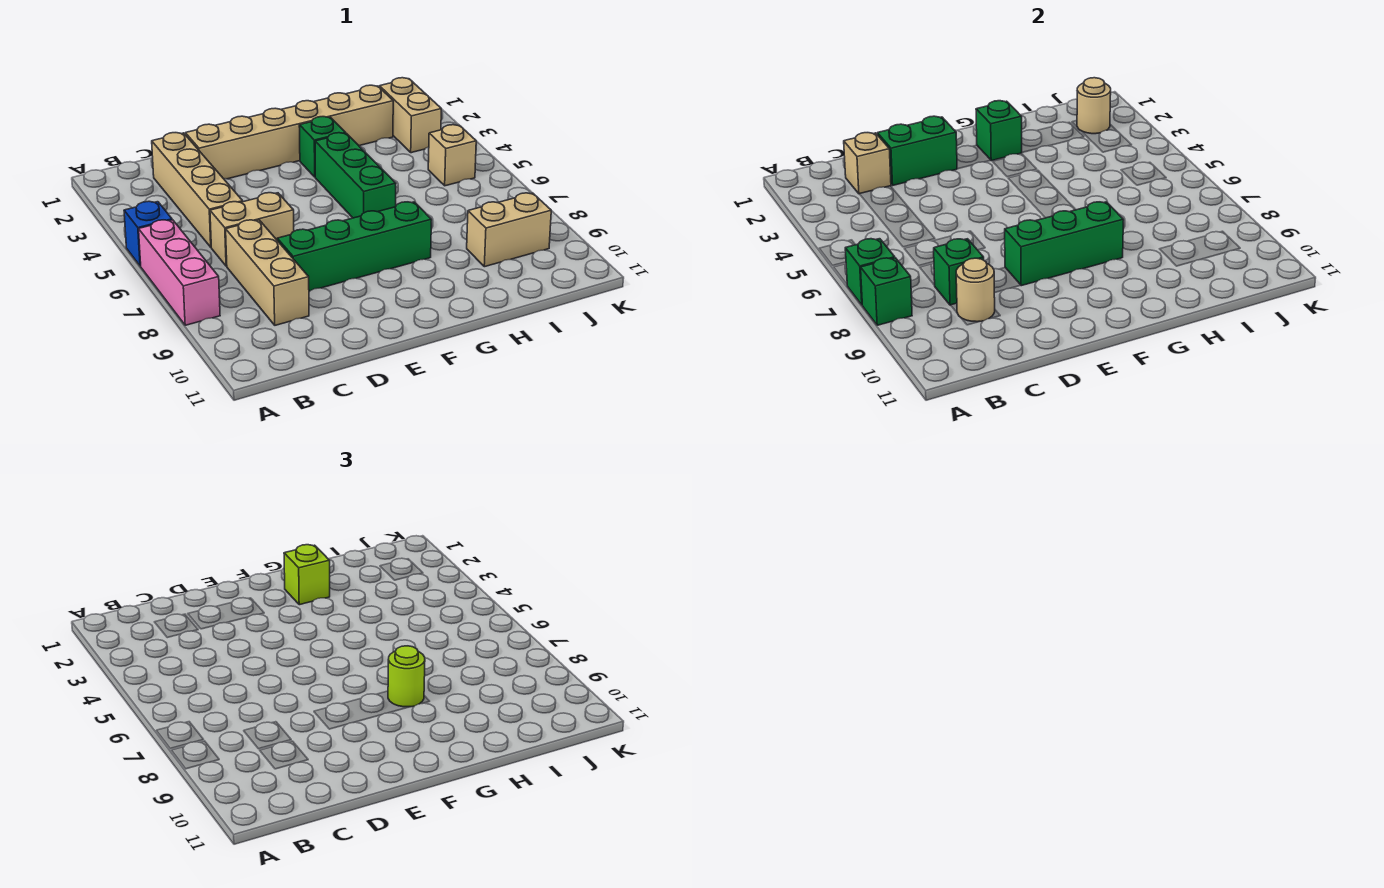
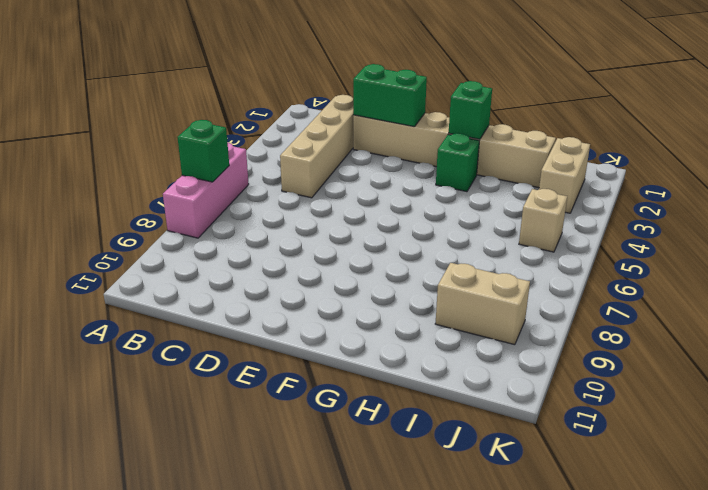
none -> blue brick A5 level 1
none -> tan brick C6:D6 level 1
none -> tan brick C7:C9 level 1

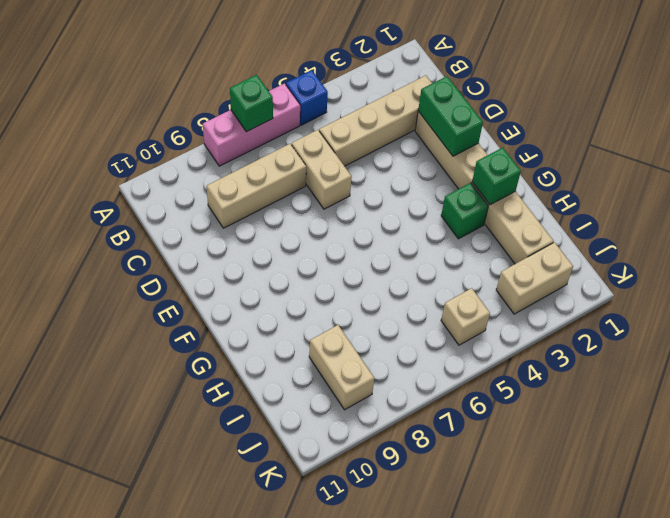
none -> green brick D8:G8 level 1
none -> green brick G4:G6 level 1
none -> green brick A8 level 2

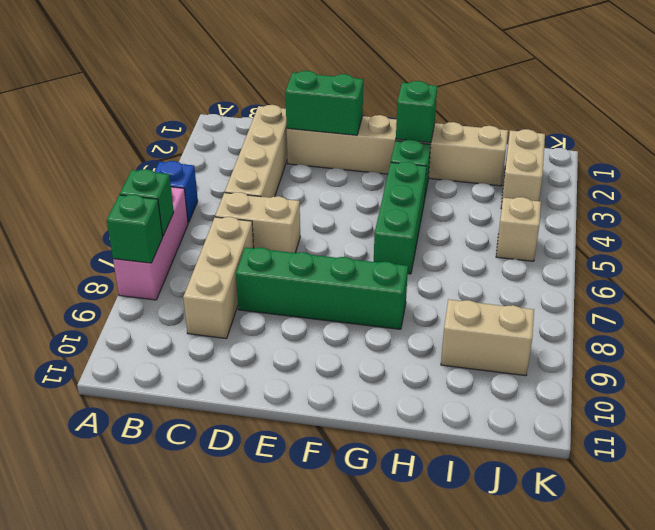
none -> tan brick C2 level 2
none -> green brick C8 level 2
none -> tan round brick C9 level 2

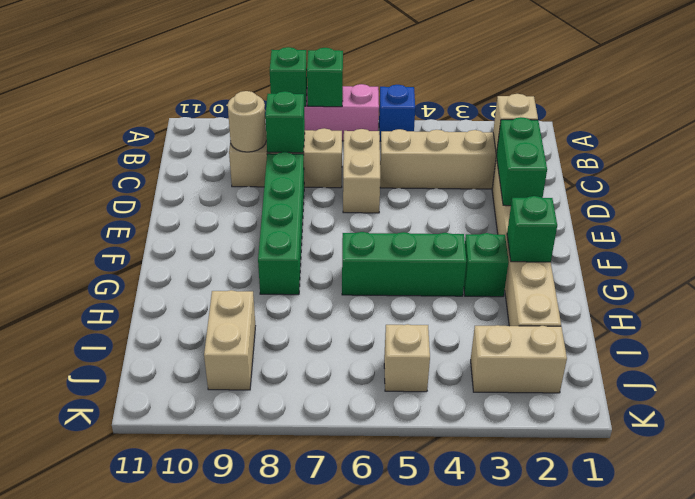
none -> green brick E8:G8 level 2
none -> tan round brick J2 level 2
none -> lime brick G2 level 3

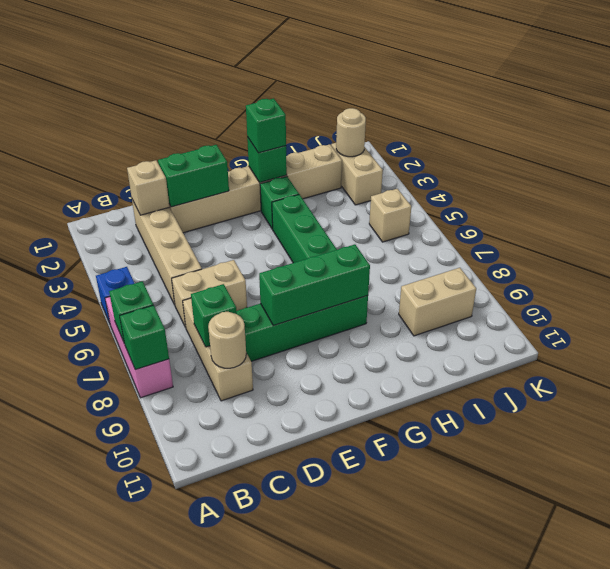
green brick G2 level 3 -> lime brick G2 level 3
none -> lime round brick G8 level 3

